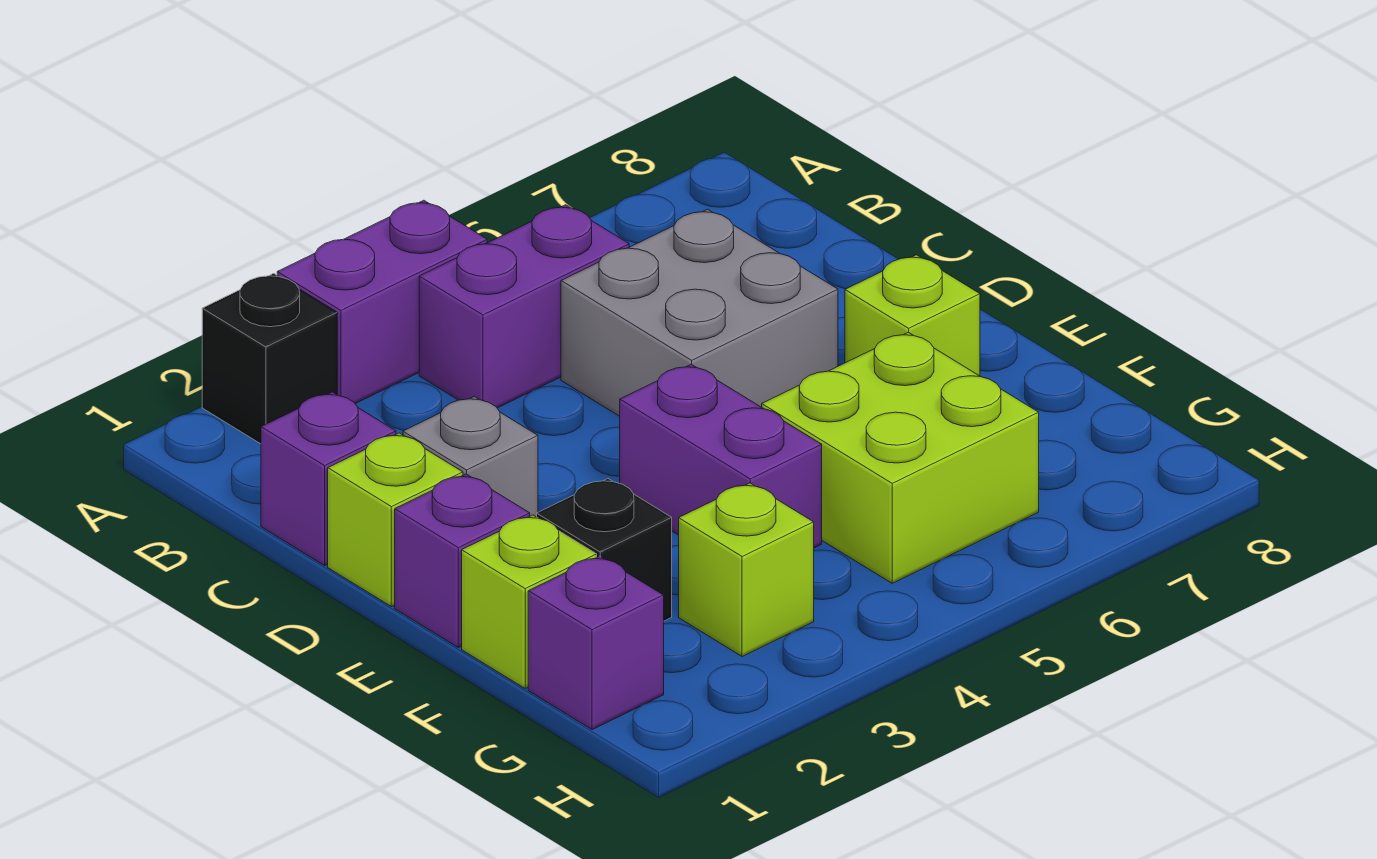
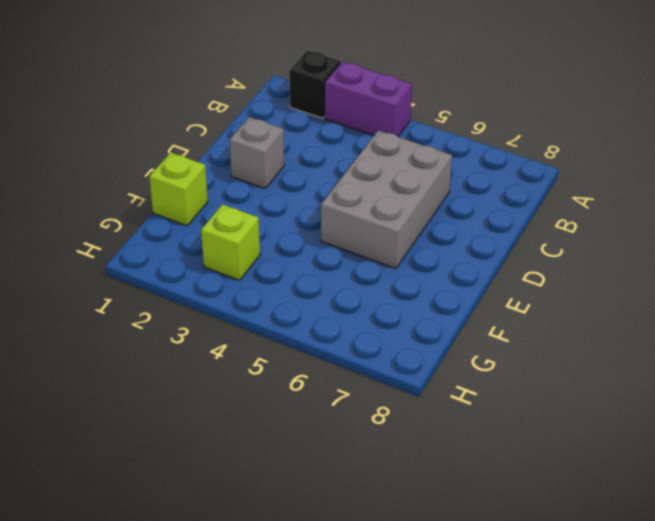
grey brick C5:E6 level 1 -> grey brick C5:D6 level 1
none -> purple brick B4:B5 level 1
none -> purple brick C1 level 1
none -> lime brick D1 level 1

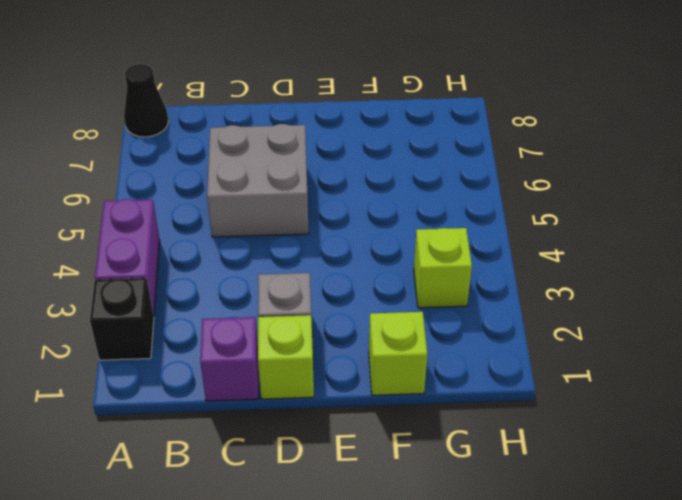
black cone A8 level 1 -> none
none -> purple brick B4:B5 level 1
none -> purple brick E1 level 1
none -> purple brick E4:F4 level 1

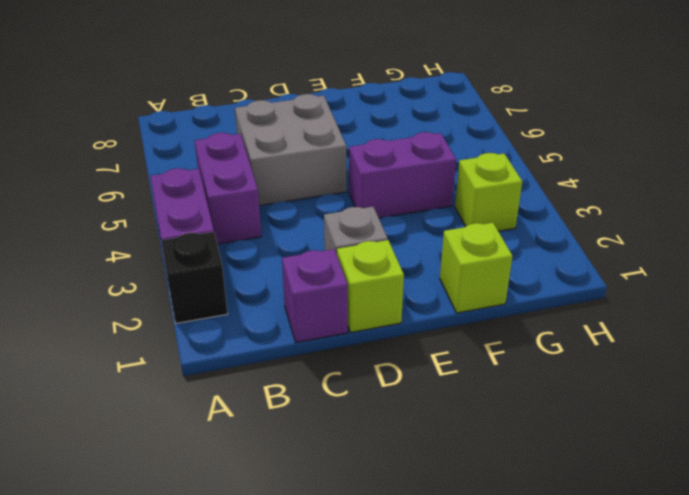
none -> purple brick E1 level 1
none -> lime brick E7 level 1
none -> black brick F2 level 1

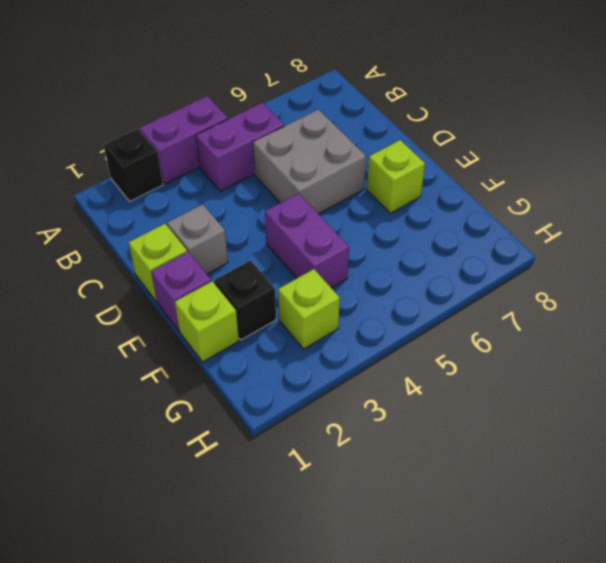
none -> purple brick C1 level 1
none -> lime brick F5:G6 level 1
none -> purple brick G1 level 1

